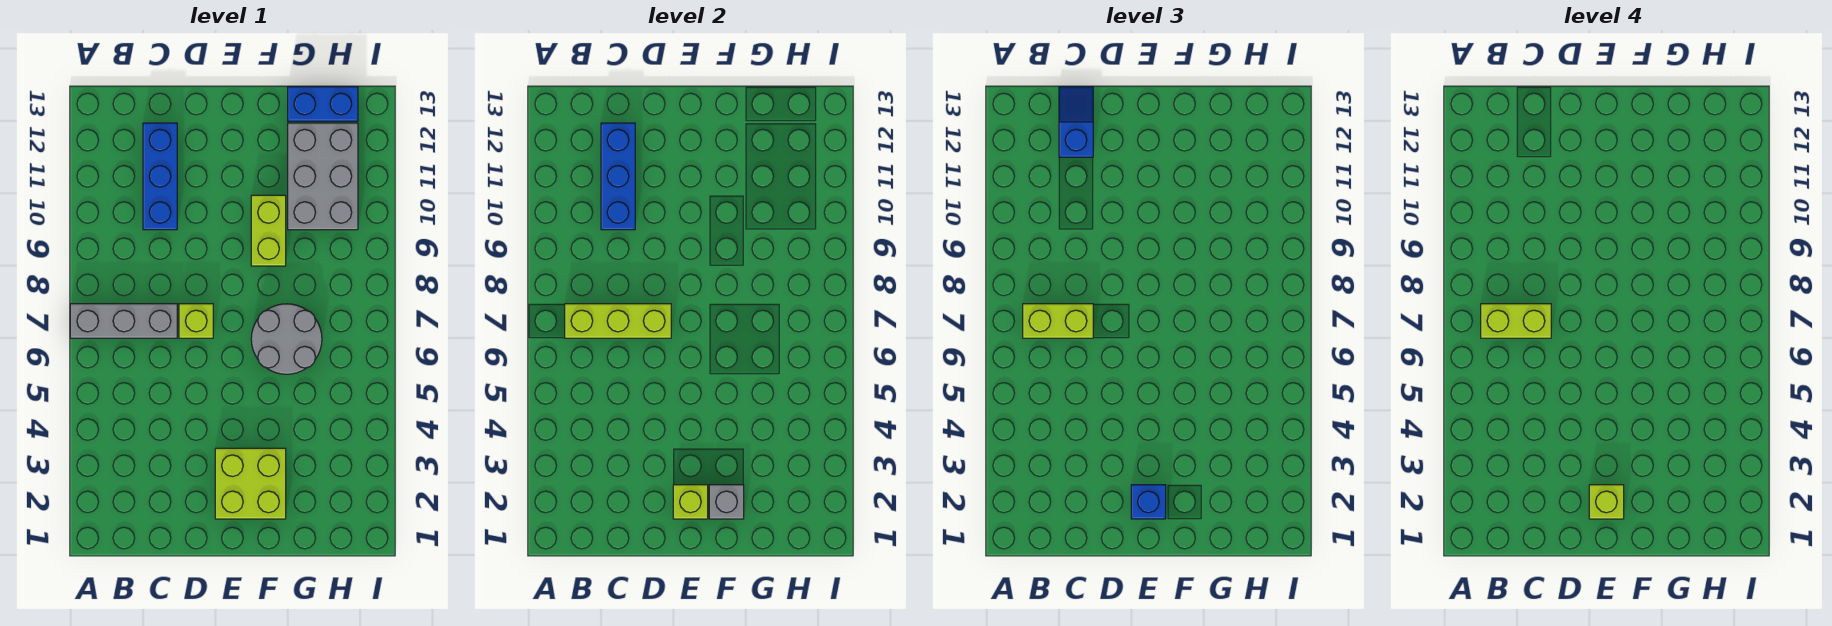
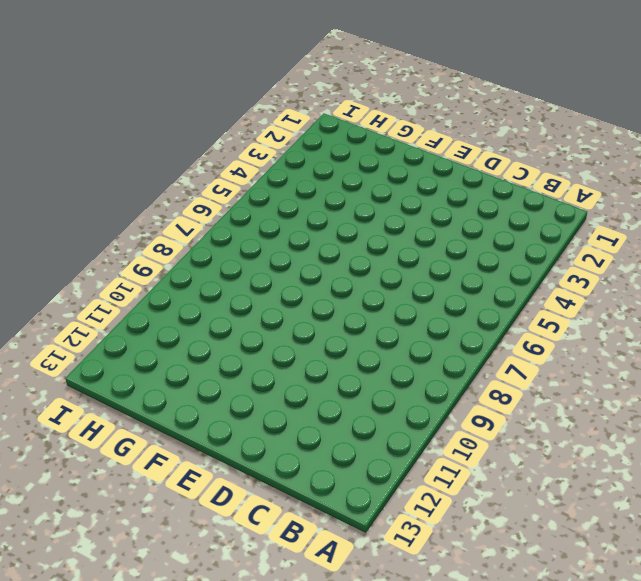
none -> grey brick A7:C7 level 1
none -> blue brick C10:C12 level 1
none -> lime brick D7 level 1

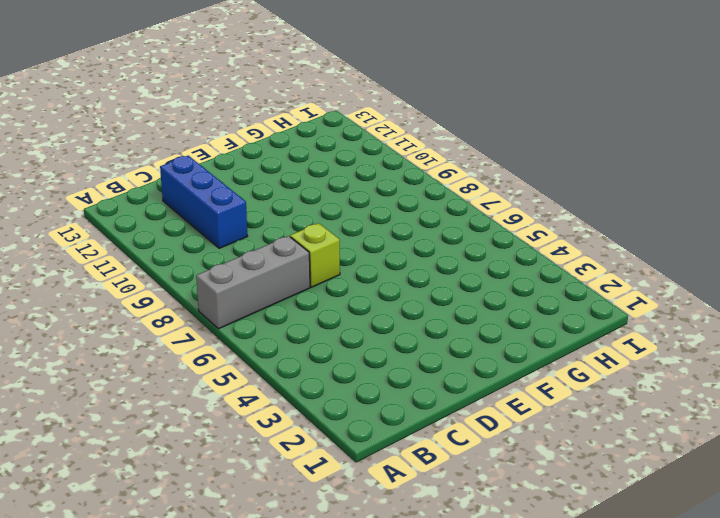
none -> lime brick E2:F3 level 1
none -> grey round brick F6:G7 level 1
none -> lime brick F9:F10 level 1

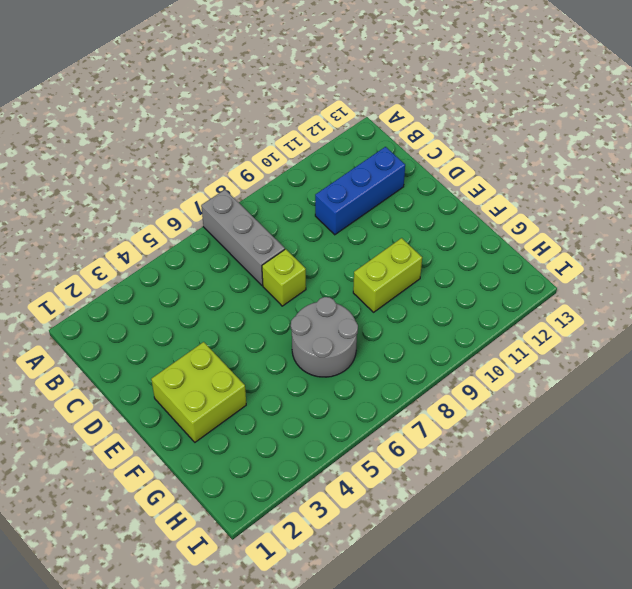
none -> grey brick G10:H12 level 1
none -> blue brick G13:H13 level 1
none -> lime brick B7:D7 level 2

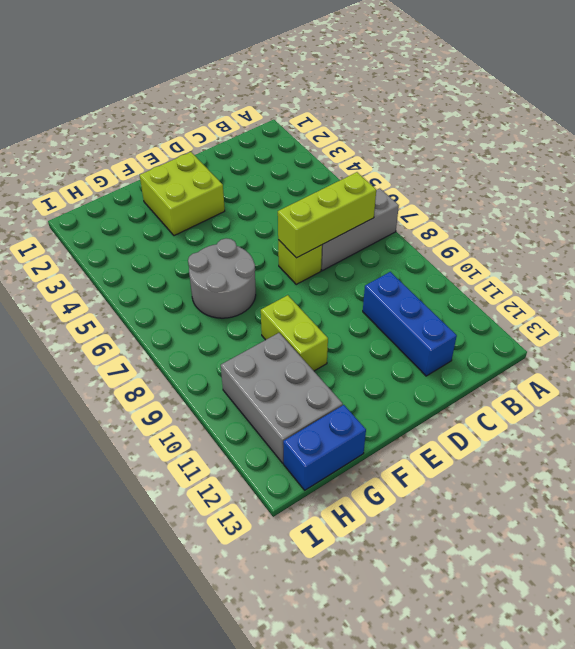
none -> blue brick C10:C12 level 2
none -> lime brick E2 level 2
none -> grey brick F2 level 2

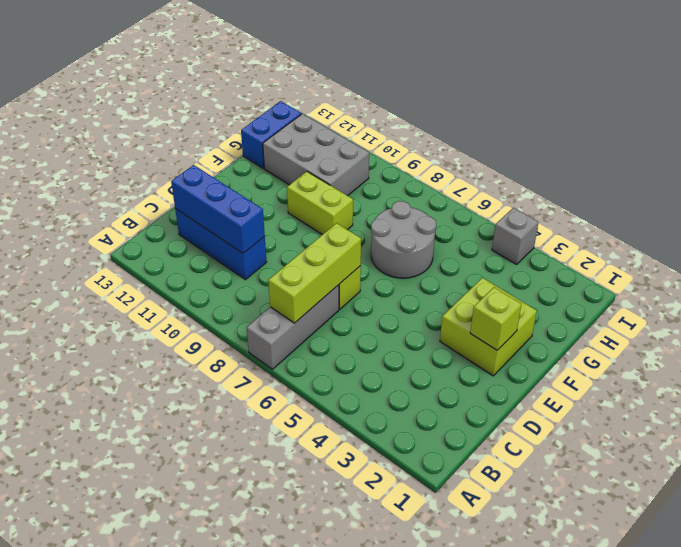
grey brick I4 level 1 -> grey brick F2 level 2
none -> lime brick B7:C7 level 3
none -> blue slope C12:C13 level 3 top 12
none -> blue brick E2 level 3

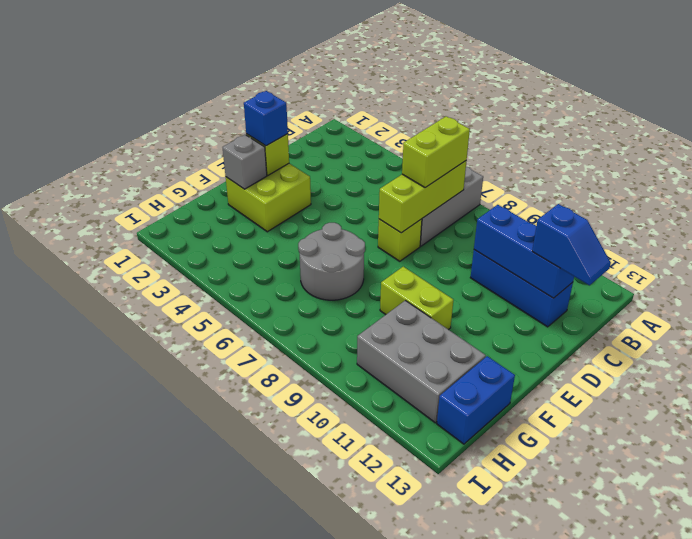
none -> lime brick B7:C7 level 4
none -> lime brick E2 level 4

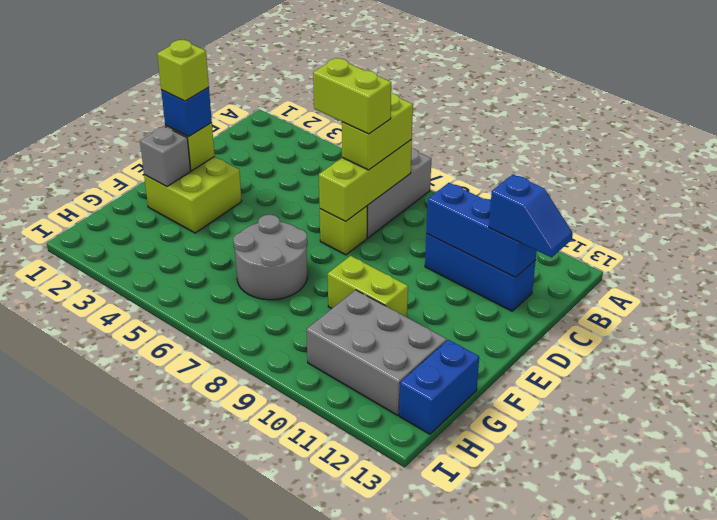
lime brick C6:C7 level 4 -> lime brick B7:C7 level 4

